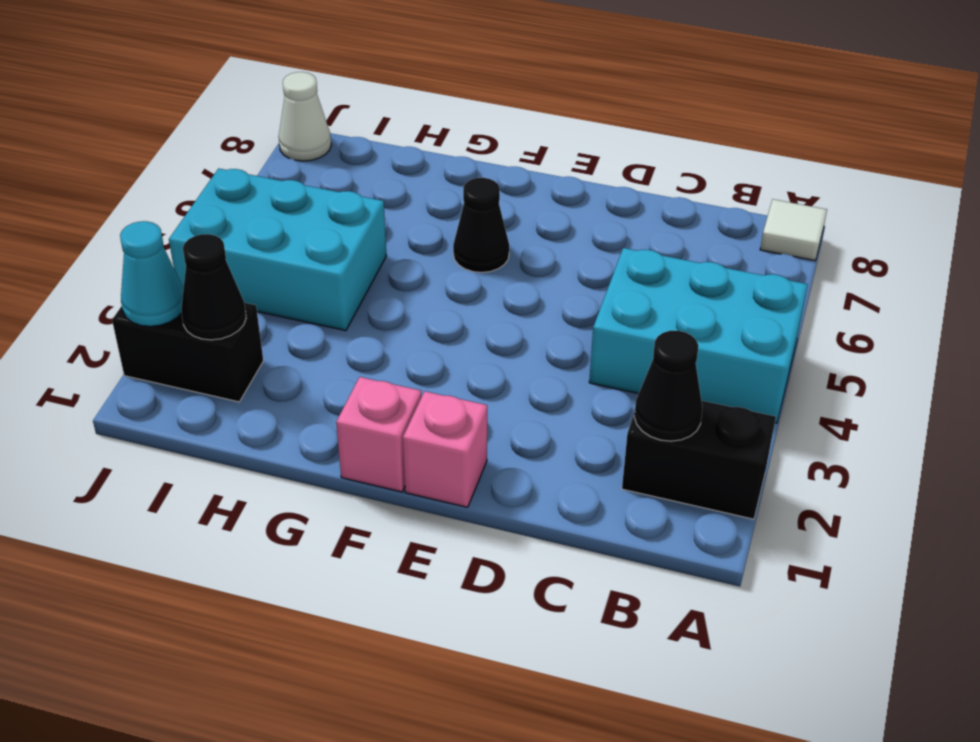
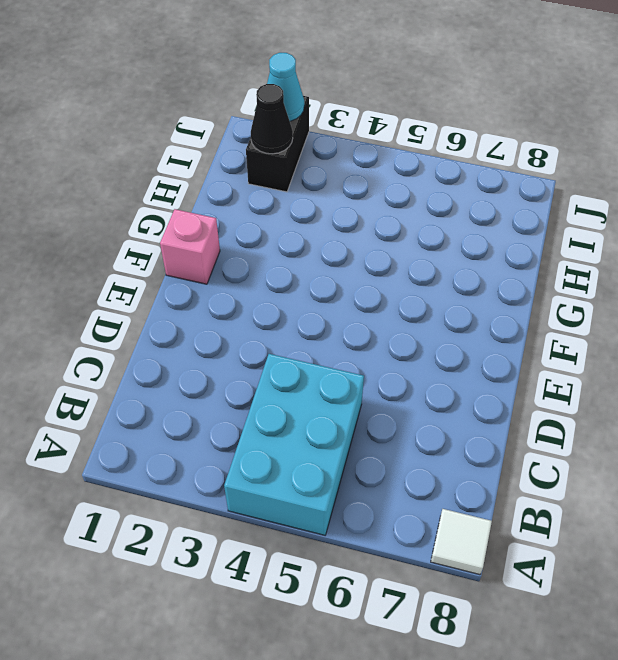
none -> black brick A2:B2 level 1
none -> pink brick E1 level 1
none -> black cone F6 level 1

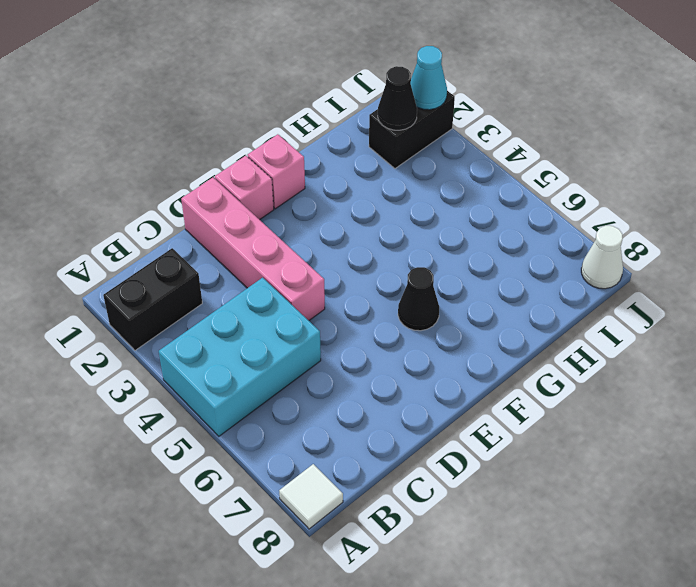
pink brick D1:D4 level 1 -> none
none -> cyan brick H4:J5 level 1
none -> black cone B2 level 2

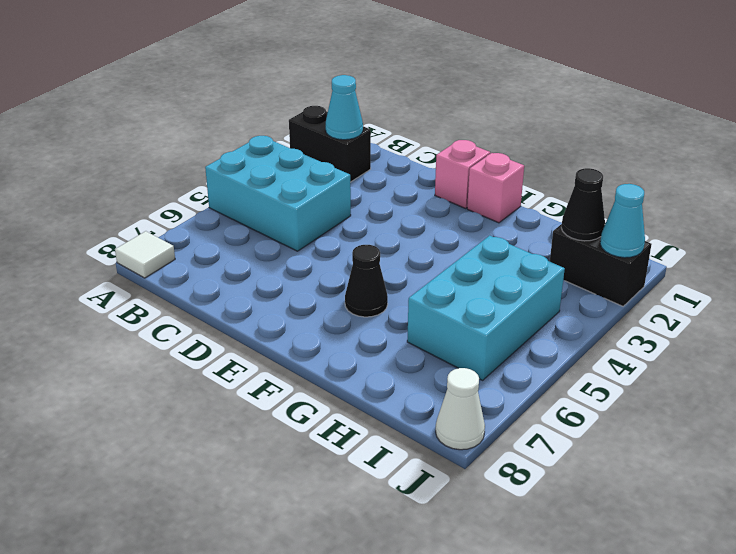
cyan cone B2 level 2 -> black cone B2 level 2
cyan brick H4:I6 level 1 -> cyan brick H4:J5 level 1

